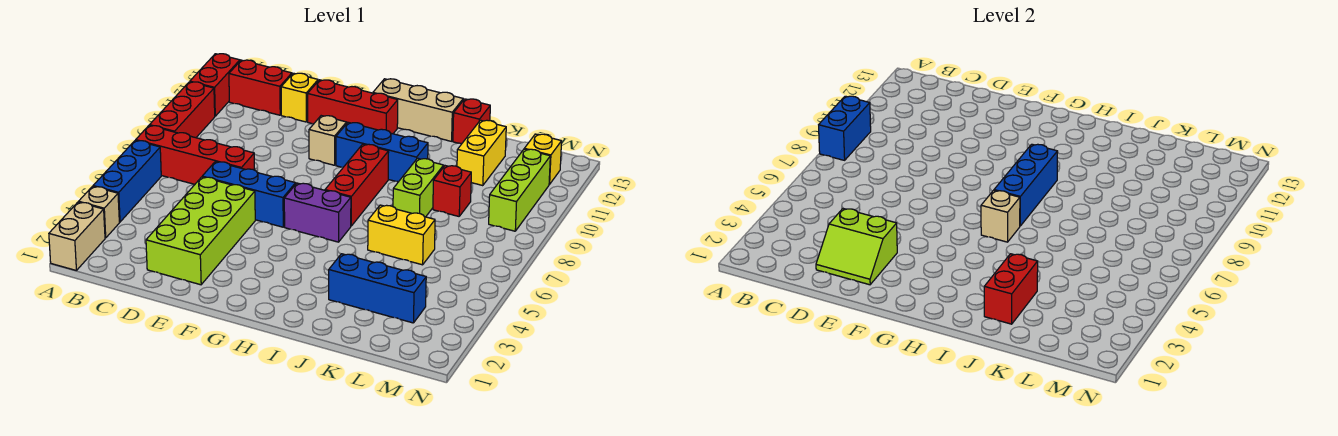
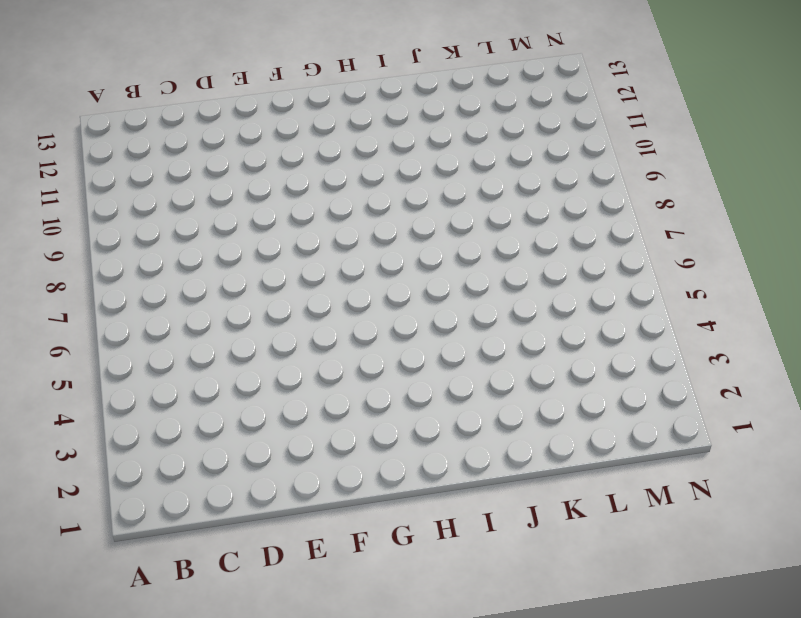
none -> tan brick A1:A2 level 1
none -> tan brick A3 level 1
none -> blue brick A4:A6 level 1

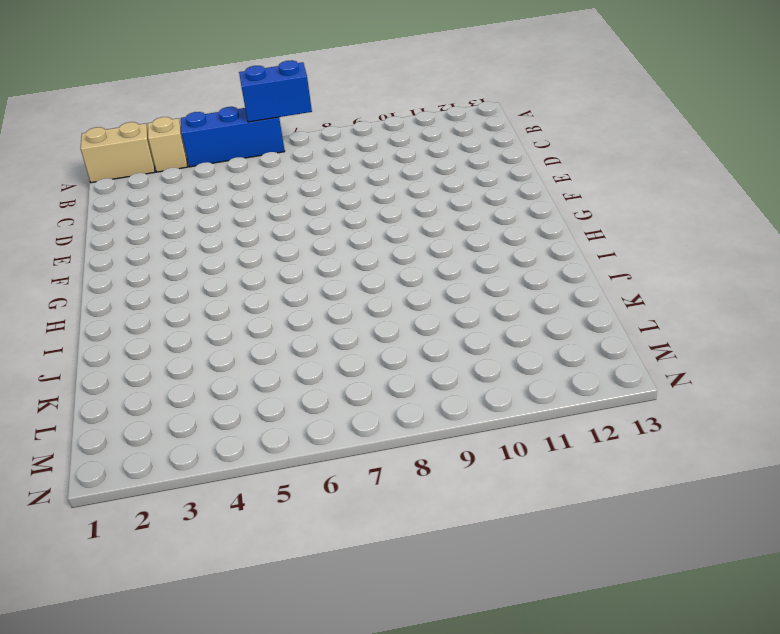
blue brick A6:A7 level 2 -> blue brick A8:A9 level 2
none -> red brick A7:D7 level 1
none -> red brick A8:A10 level 1
none -> red brick A11:A12 level 1

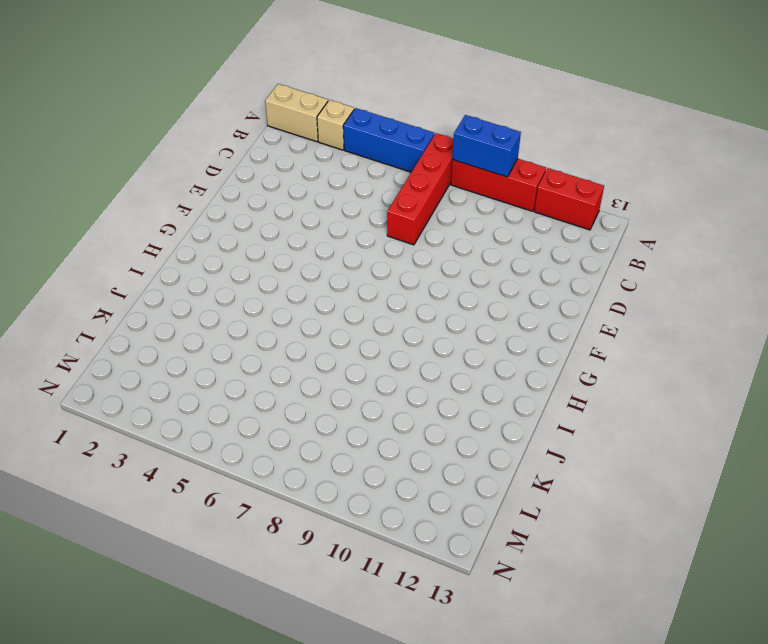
none -> red brick B12:C12 level 1
none -> lime brick D2:E5 level 1
none -> blue brick D6:F6 level 1

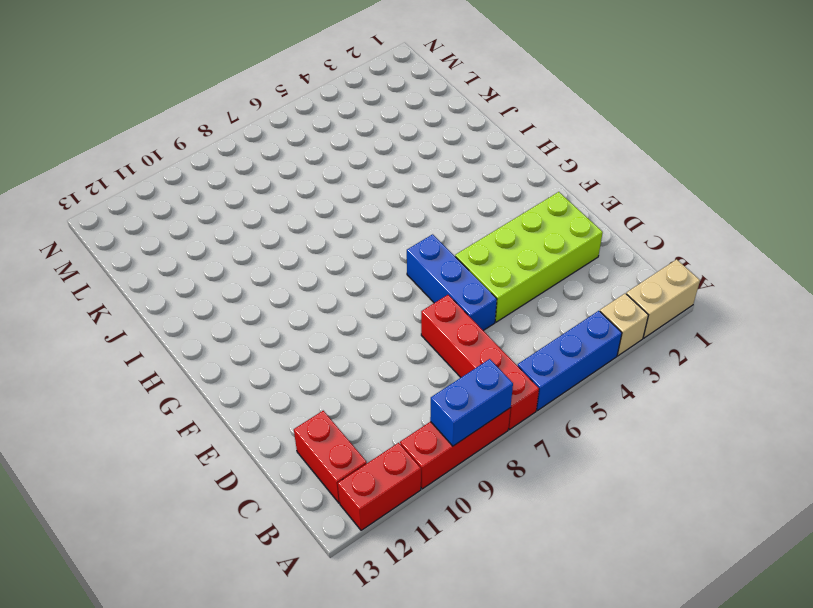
none -> yellow brick D12 level 1
none -> red brick E12:G12 level 1
none -> tan brick F10 level 1

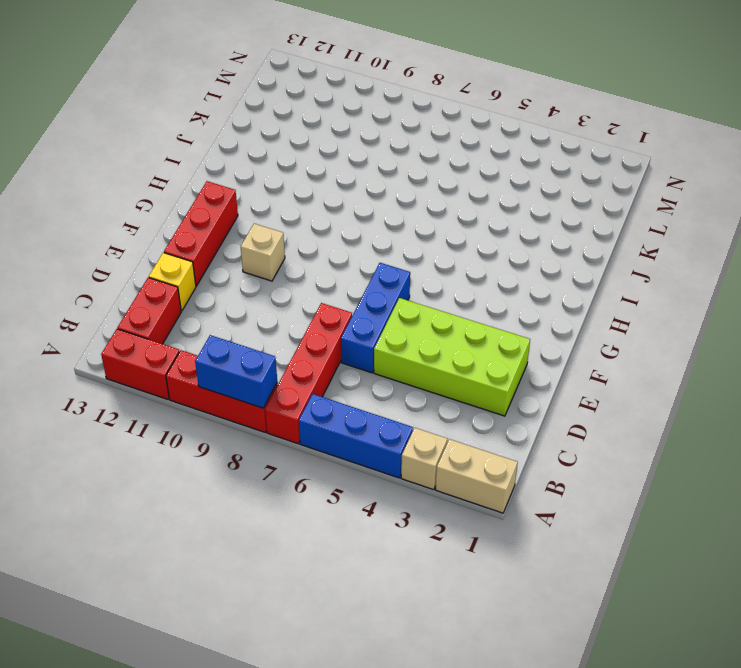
none -> purple brick G6:H6 level 1
none -> blue brick G10:I10 level 1
none -> tan brick G13:I13 level 1

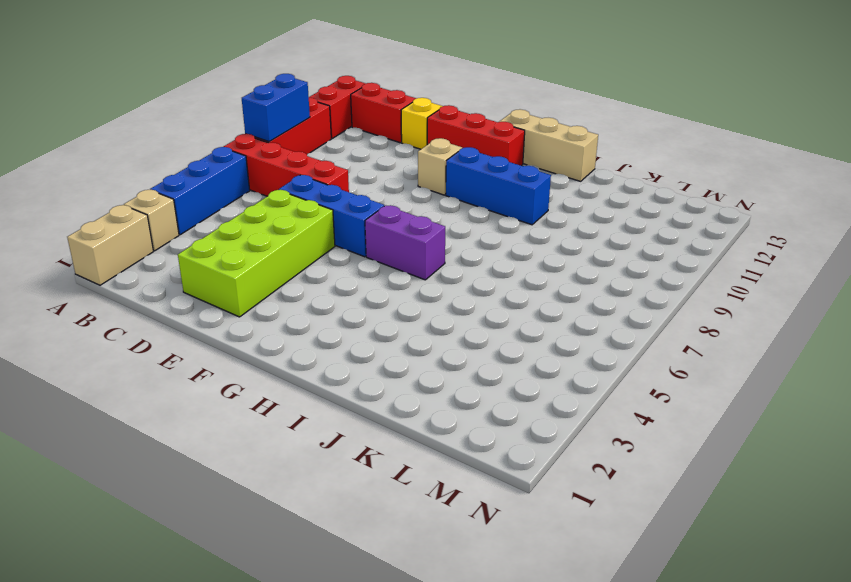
none -> red brick H7:H9 level 1
none -> blue brick J3:L3 level 1
none -> yellow brick J6:K6 level 1

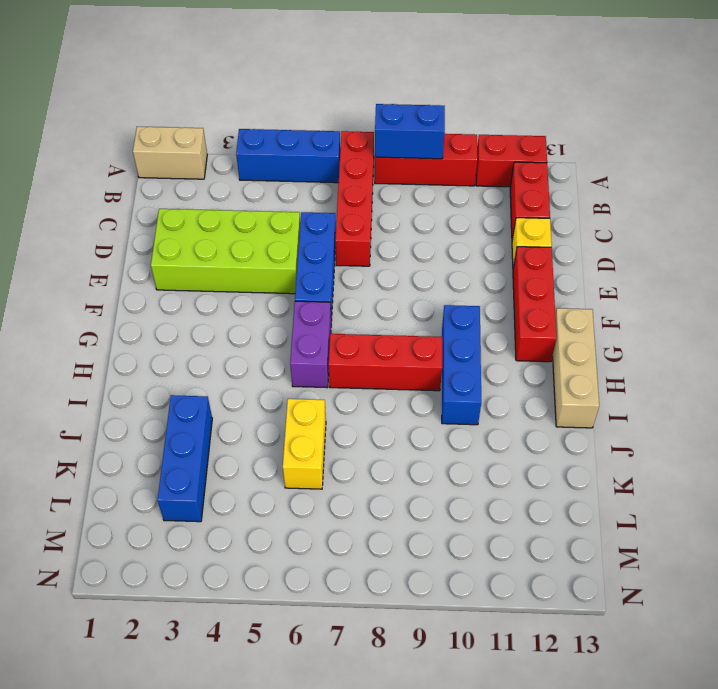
none -> tan brick A3 level 1
none -> tan brick F10 level 1
none -> lime brick J8:J9 level 1

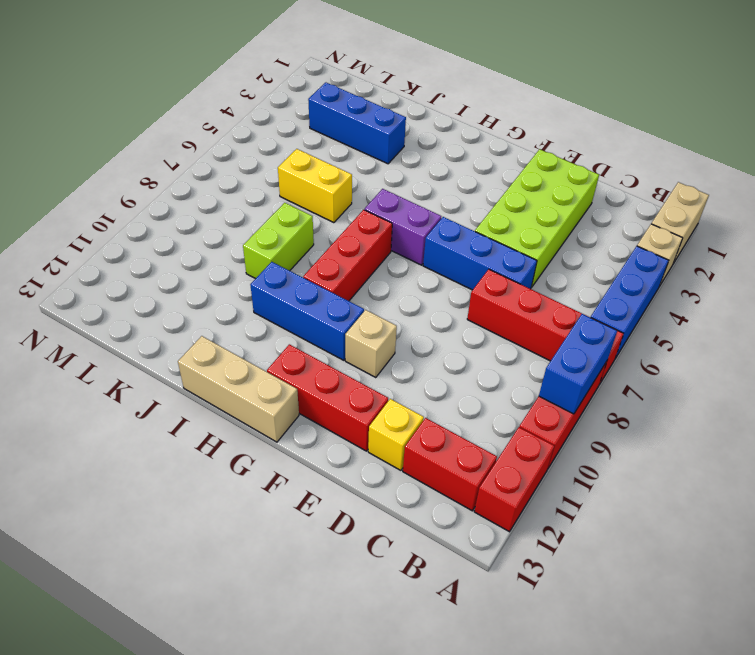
none -> red brick J13 level 1
none -> red brick K9 level 1
none -> yellow brick K11:K12 level 1

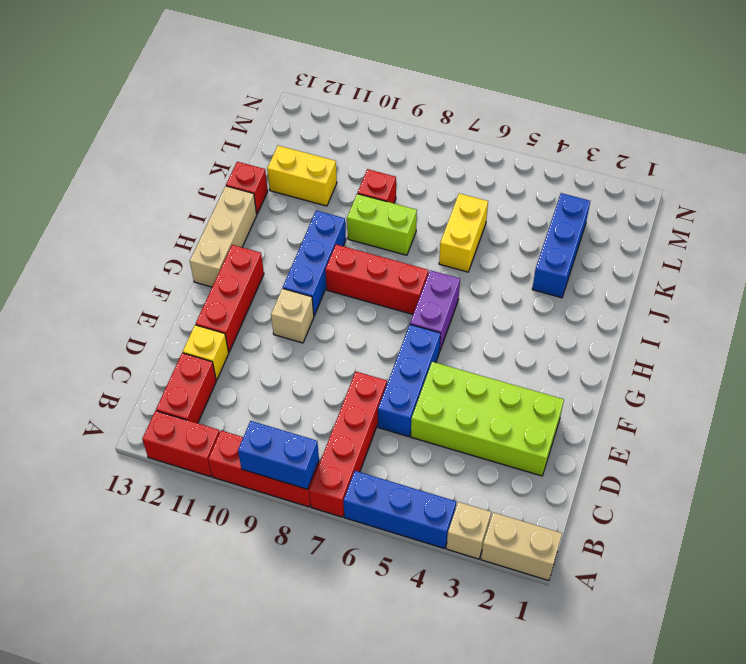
none -> lime brick M9:M11 level 1
none -> yellow brick M12 level 1
none -> lime slope D2:E3 level 2 top 3

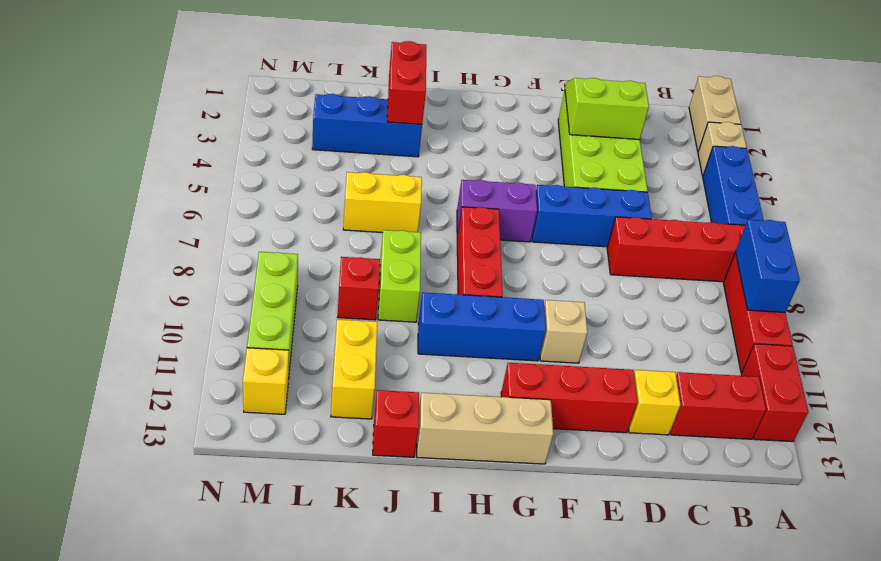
none -> tan brick H6 level 2
none -> blue brick H7:H9 level 2

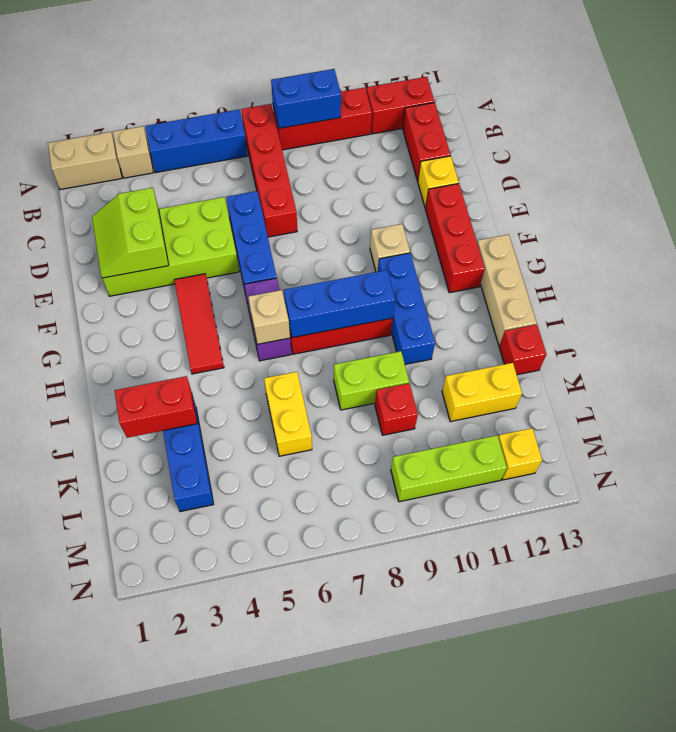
red tile F4:H4 level 1 -> none

